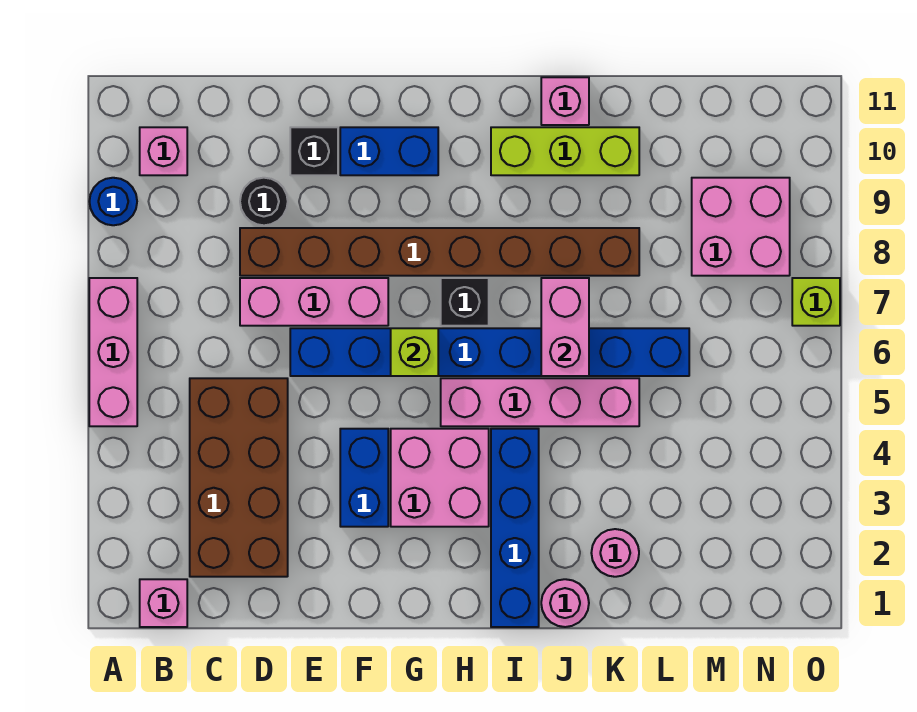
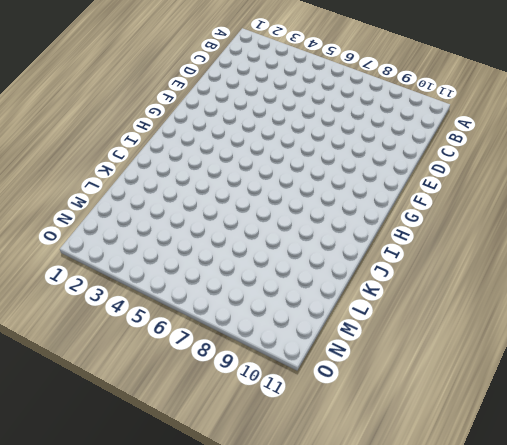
none -> pink brick A5:A7 level 1
none -> blue round brick A9 level 1
none -> pink brick B1 level 1

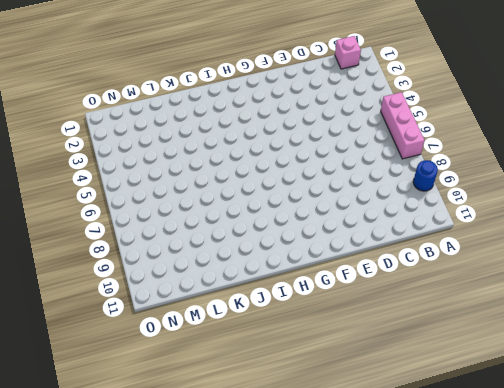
none -> pink brick B10 level 1
none -> brown brick C2:D5 level 1
none -> pink brick D7:F7 level 1

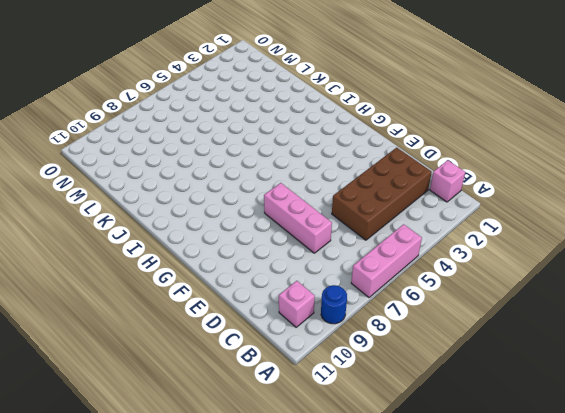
none -> brown brick D8:K8 level 1
none -> black round brick D9 level 1
none -> blue brick E6:L6 level 1

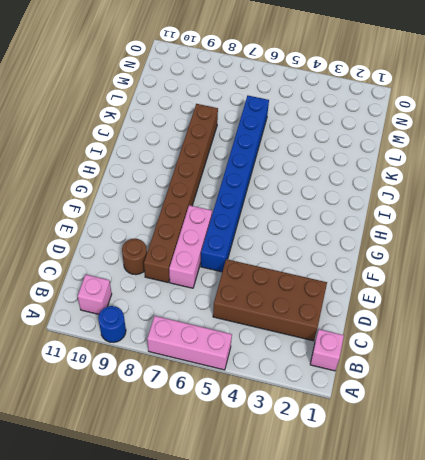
brown round brick D9 level 1 -> black round brick D9 level 1
none -> black brick E10 level 1
none -> blue brick F3:F4 level 1
none -> blue brick F10:G10 level 1

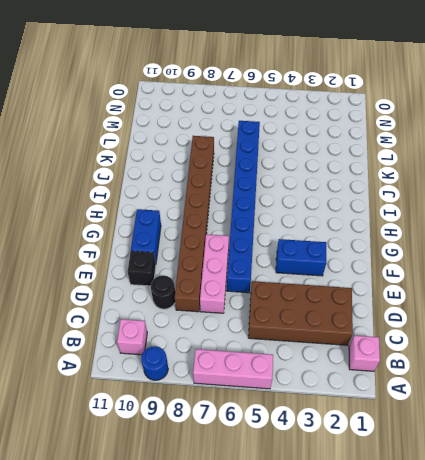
none -> pink brick G3:H4 level 1
none -> pink brick H5:K5 level 1
none -> black brick H7 level 1

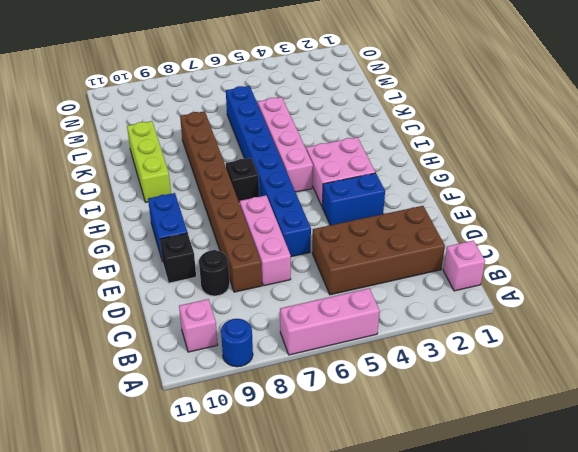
none -> blue brick I1:I4 level 1
none -> pink round brick J1 level 1
none -> pink brick J11 level 1

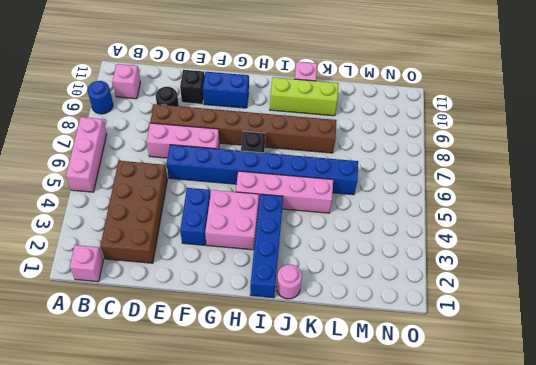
none -> pink round brick K2 level 1
none -> pink brick M8:N9 level 1
none -> lime brick O7 level 1

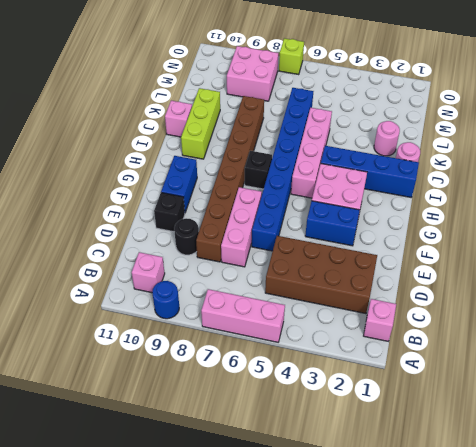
none -> lime brick G6 level 2
none -> pink brick J6:J7 level 2

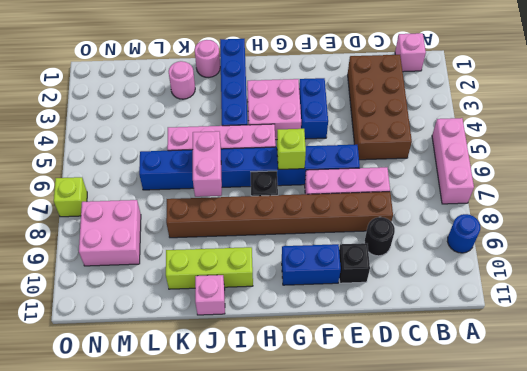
none -> pink brick B10 level 1

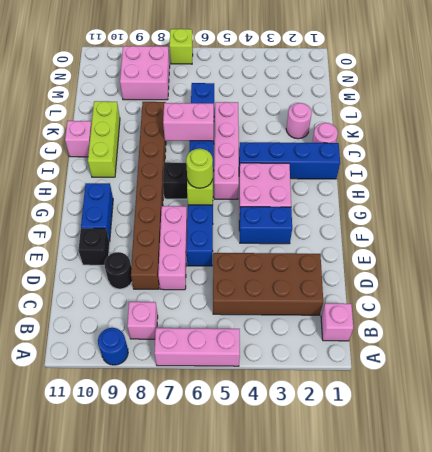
pink brick B8 level 1 -> pink brick B10 level 1
lime round brick G6 level 3 -> none

